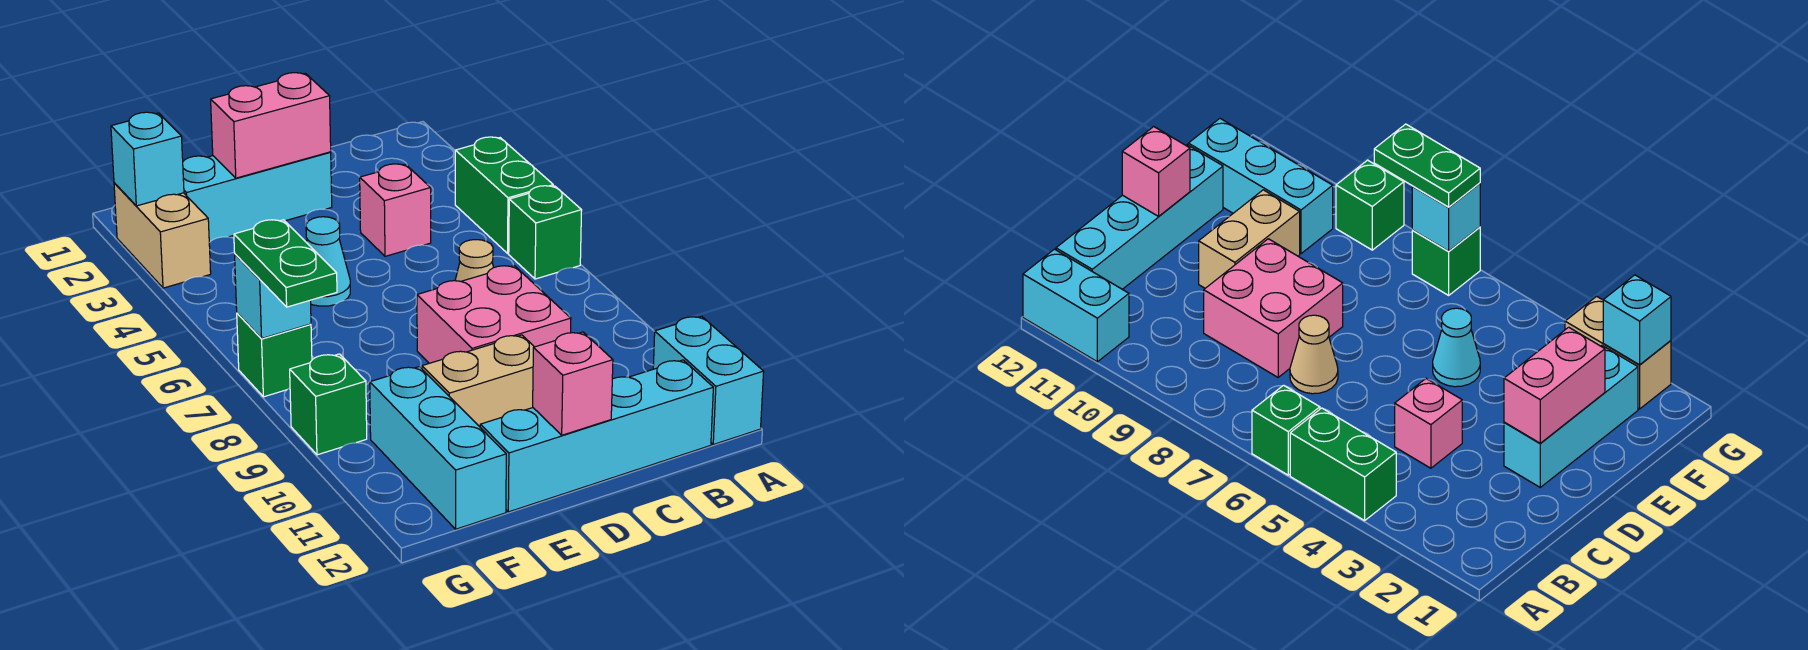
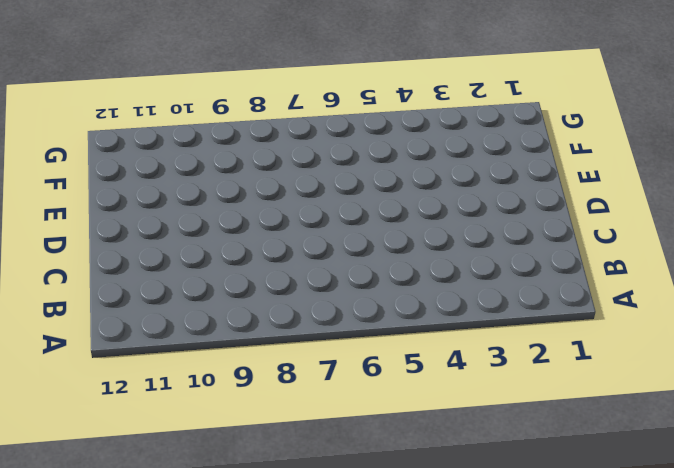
none -> green brick A4:A5 level 1
none -> green brick A6 level 1
none -> cyan brick A11:A12 level 1

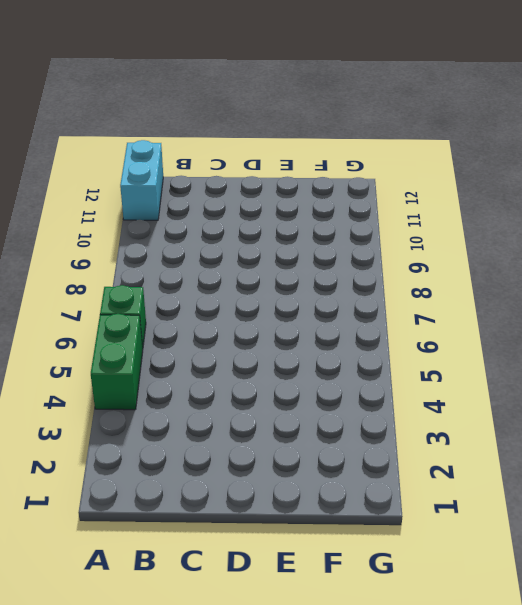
none -> cyan brick B12:E12 level 1
none -> pink brick C4 level 1
none -> tan cone C7 level 1

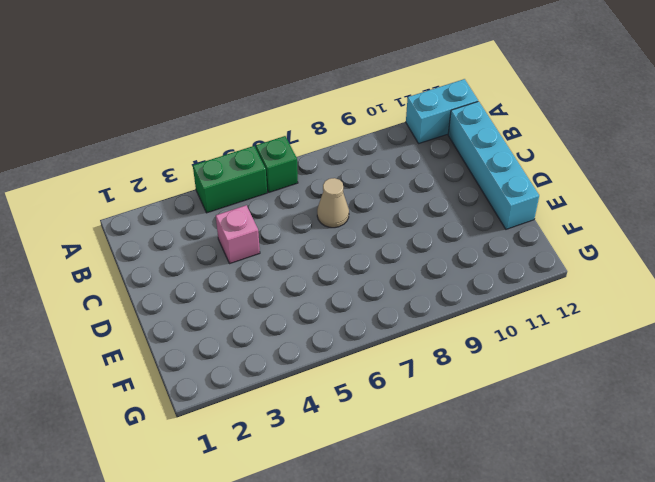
none -> pink brick C8:D9 level 1
none -> cyan brick D2:F2 level 1
none -> tan brick D10:E10 level 1

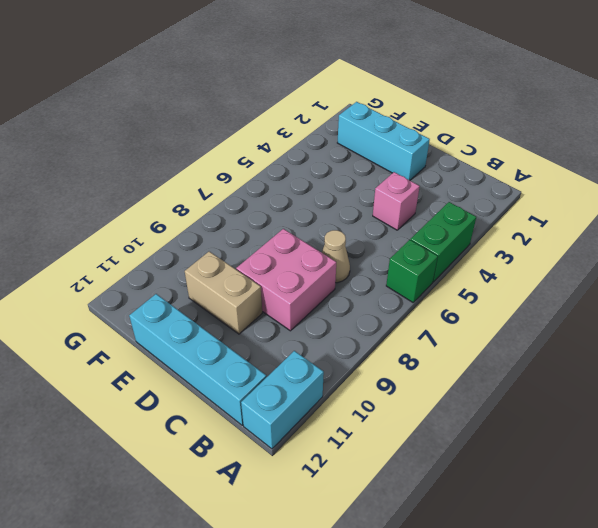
none -> cyan cone E5 level 1
none -> cyan brick F10:F12 level 1
none -> tan brick G2:G3 level 1

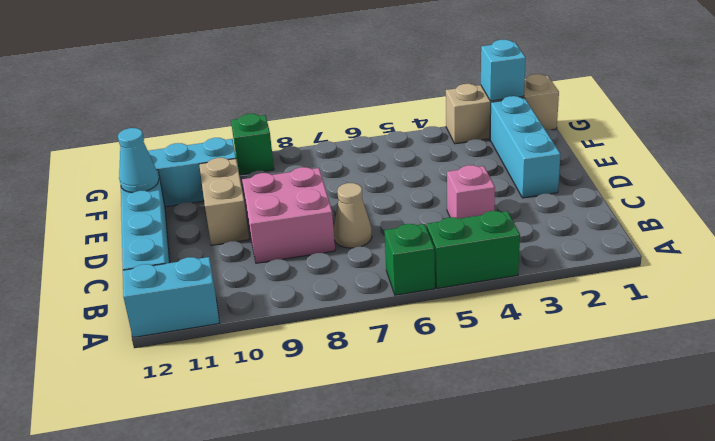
cyan cone E12 level 2 -> cyan cone E5 level 1
tan brick G1:G3 level 1 -> tan brick G2:G3 level 1
none -> green brick G7 level 1
none -> pink brick D2:E2 level 2
none -> pink brick D12 level 2

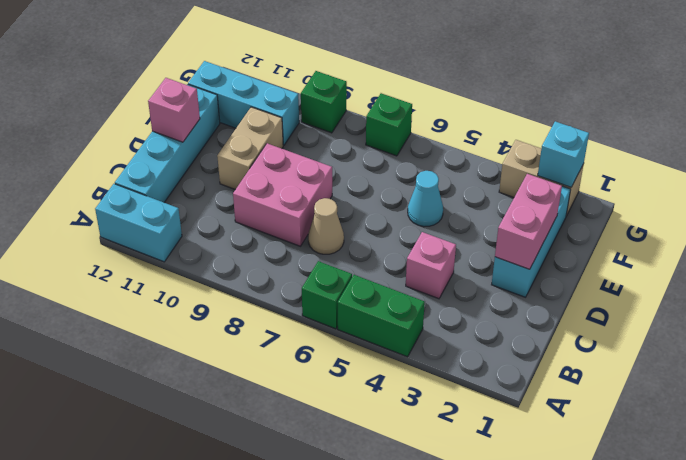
none -> cyan brick G7 level 2
none -> green plate G7:G8 level 3

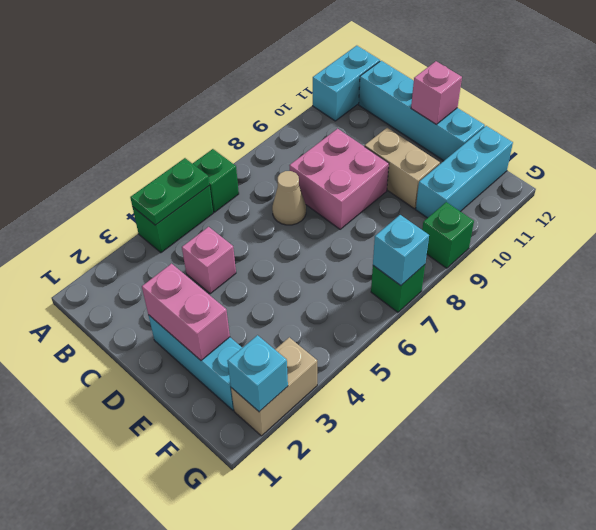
green plate A4:A5 level 2 -> green plate G7:G8 level 3
none -> cyan cone E5 level 1

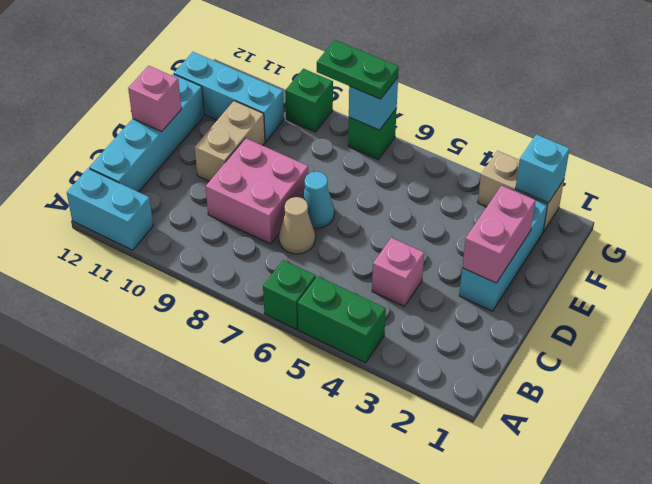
cyan cone D7 level 1 -> cyan cone E5 level 1

